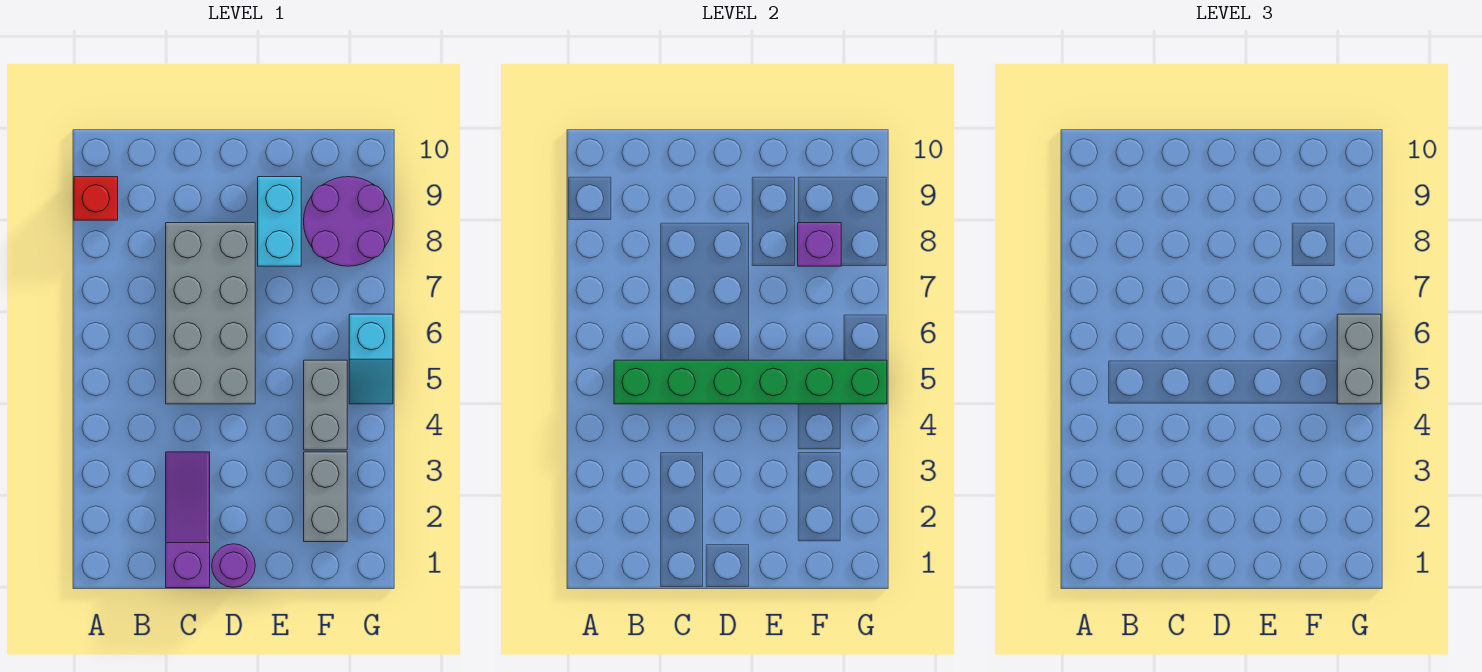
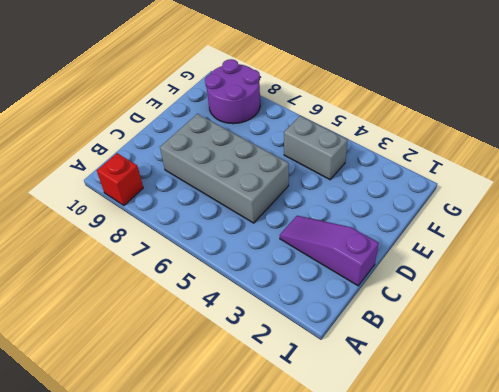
none -> purple round brick D1 level 1
none -> cyan brick E8:E9 level 1
none -> grey brick F2:F3 level 1

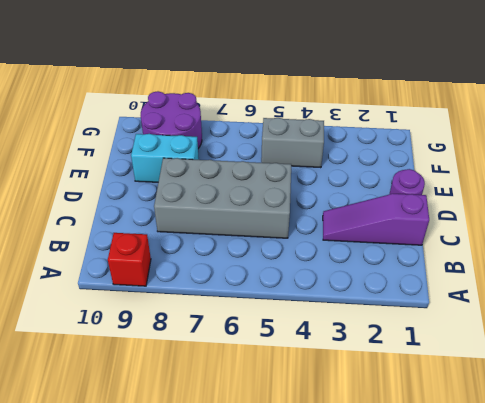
none -> grey brick F2:F3 level 1
none -> cyan slope G5:G6 level 1 top 6
none -> green brick B5:G5 level 2

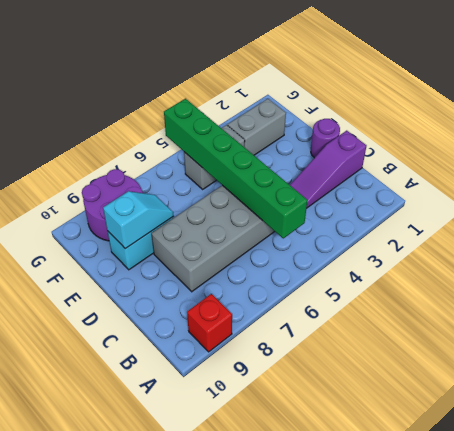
cyan slope E8:E9 level 2 top 9 -> cyan slope G5:G6 level 1 top 6
none -> purple brick F8 level 2
none -> grey brick G5:G6 level 3

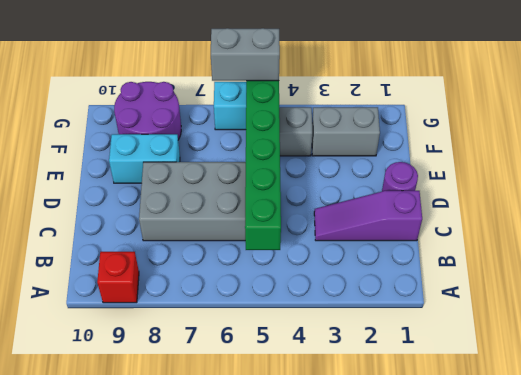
none -> purple brick F8 level 2

